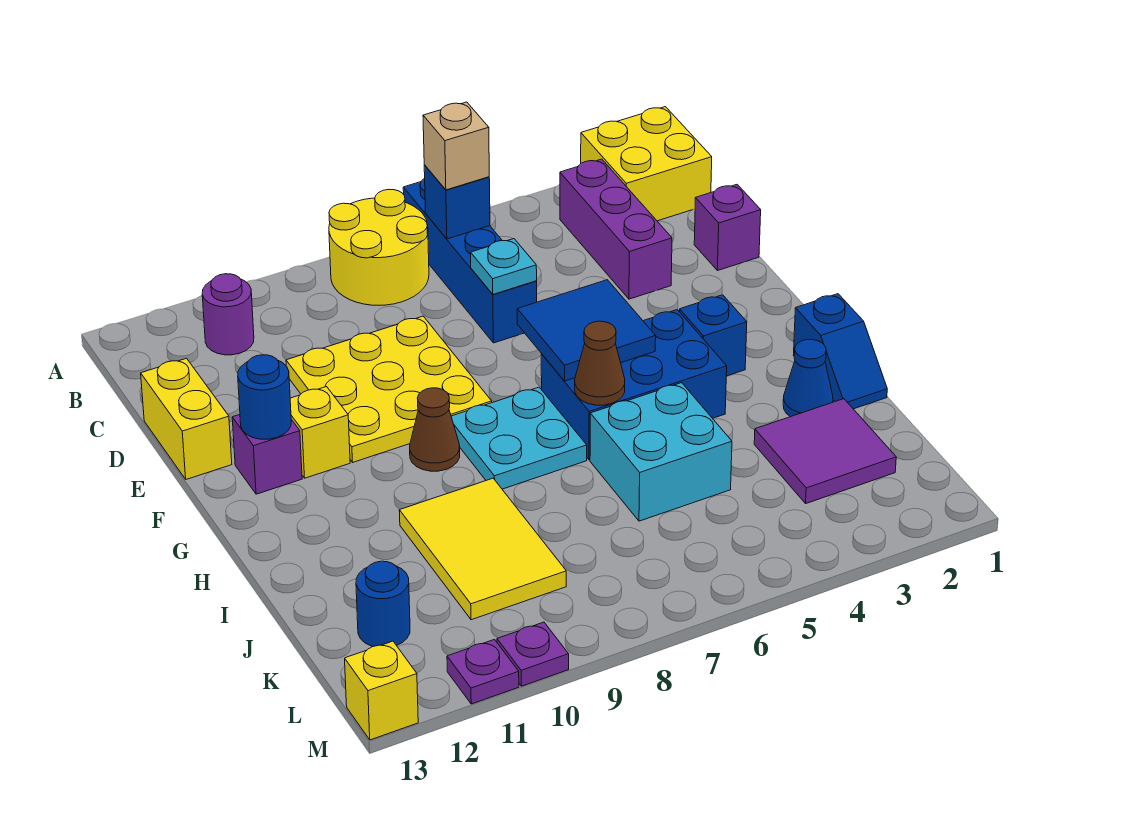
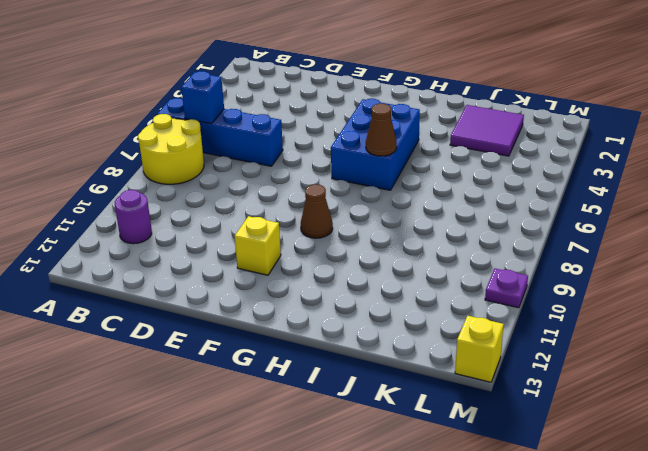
none -> yellow brick A1:B2 level 1
none -> purple brick B3:D3 level 1
none -> purple brick D1 level 1

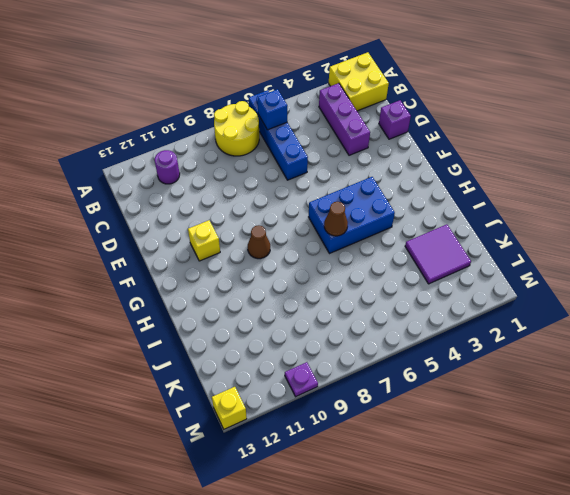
none -> yellow plate D8:F10 level 1
none -> yellow brick D13:E13 level 1
none -> purple brick F12 level 1

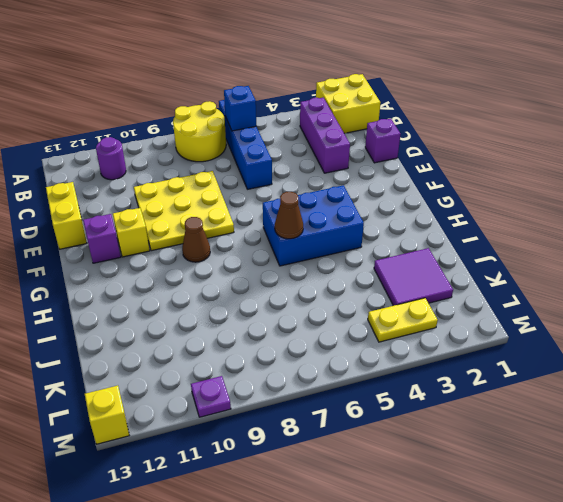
yellow plate L3:L4 level 1 -> none
none -> blue brick G3 level 1
none -> cyan plate G7:H8 level 1
none -> blue slope H1:I1 level 1 top H

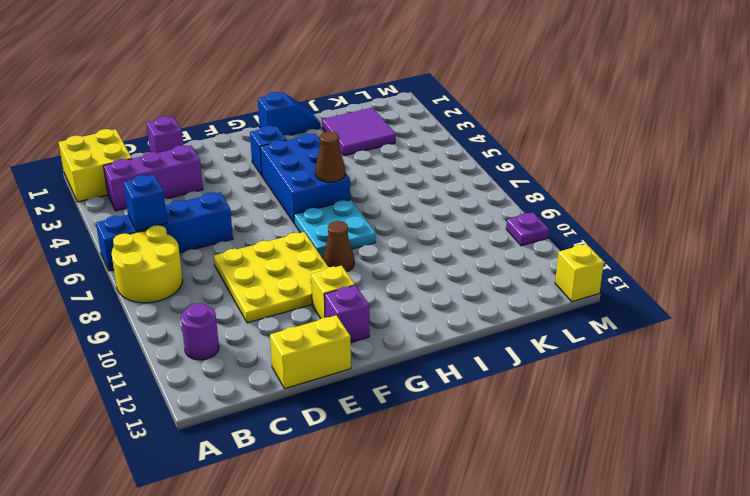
none -> blue cone I2 level 1
none -> cyan brick I5:J6 level 1
none -> yellow tile I9:K10 level 1

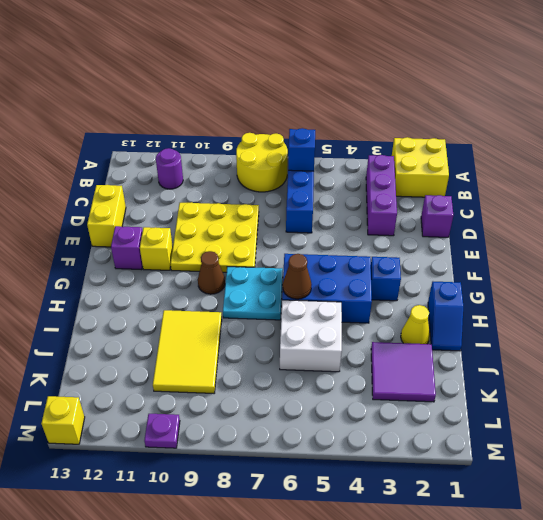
yellow cone I2 level 1 -> blue cone I2 level 1
white brick I5:J6 level 1 -> cyan brick I5:J6 level 1
none -> blue round brick K12 level 1
none -> purple plate M11 level 1
none -> cyan plate D6 level 2

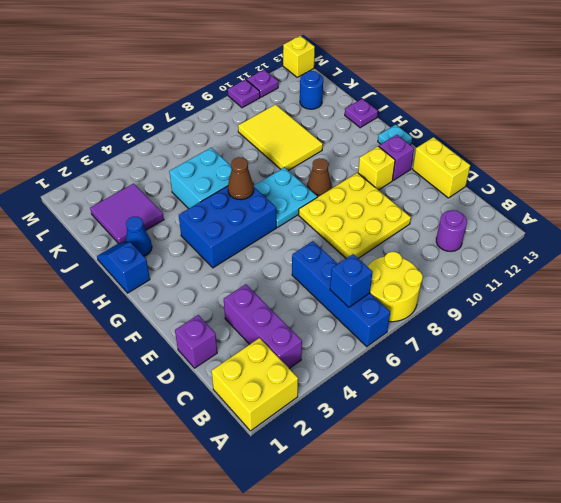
cyan plate G13 level 1 -> cyan plate D6 level 2
purple plate I13 level 1 -> none
none -> blue brick G3 level 1
none -> blue tile F5:G6 level 2
none -> blue round brick F12 level 2

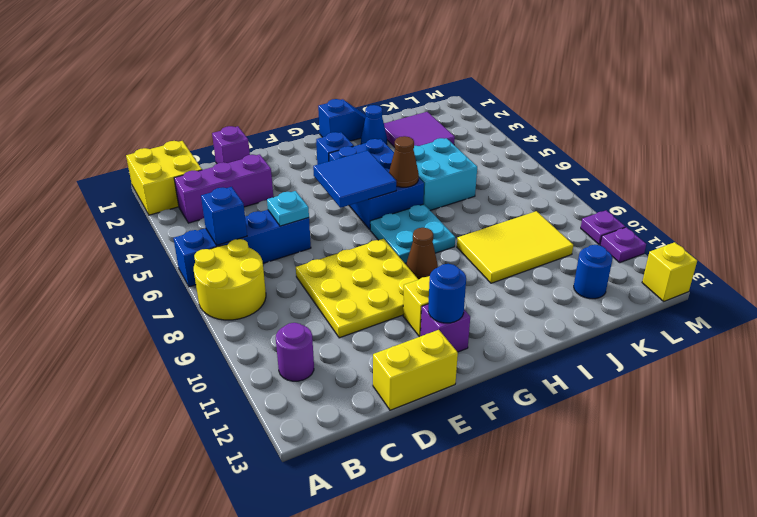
none -> tan brick B6 level 3

